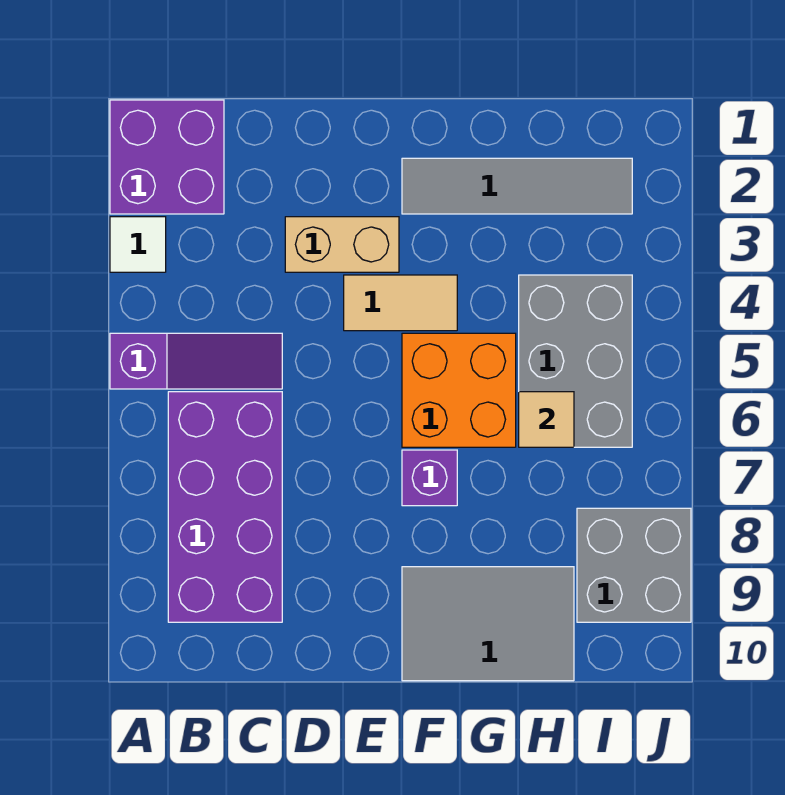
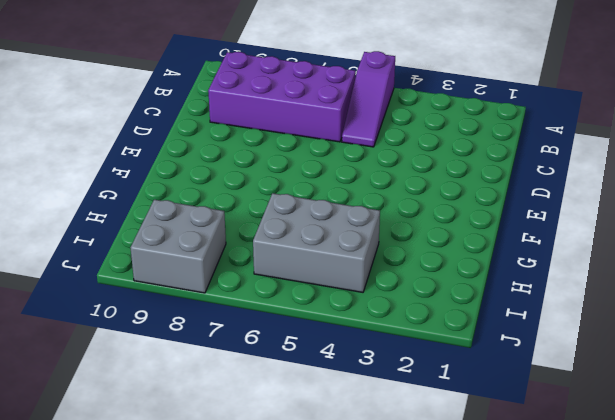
none -> purple brick A1:B2 level 1
none -> white tile A3 level 1
none -> tan brick D3:E3 level 1

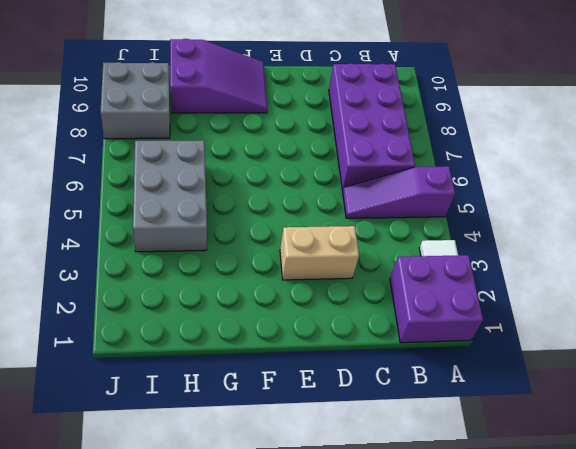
purple slope F9:H10 level 1 top H -> grey tile F9:H10 level 1
none -> tan tile E4:F4 level 1
none -> grey tile F2:I2 level 1
none -> orange brick F5:G6 level 1

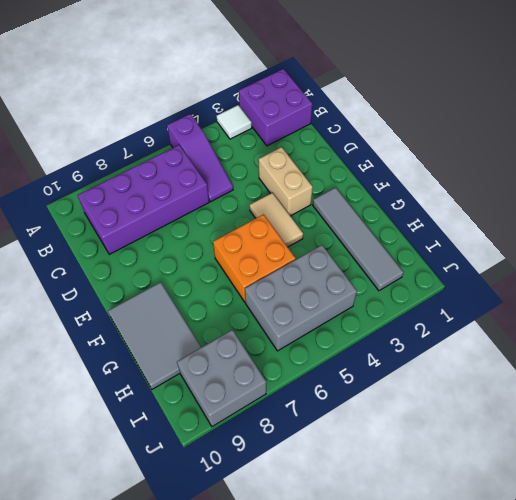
none -> purple brick F7 level 1
none -> tan tile H6 level 2

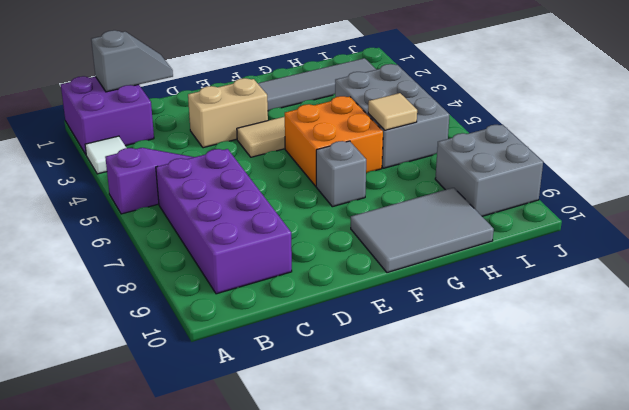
grey slope B1:C1 level 2 top B -> none
grey brick F7 level 1 -> purple brick F7 level 1

